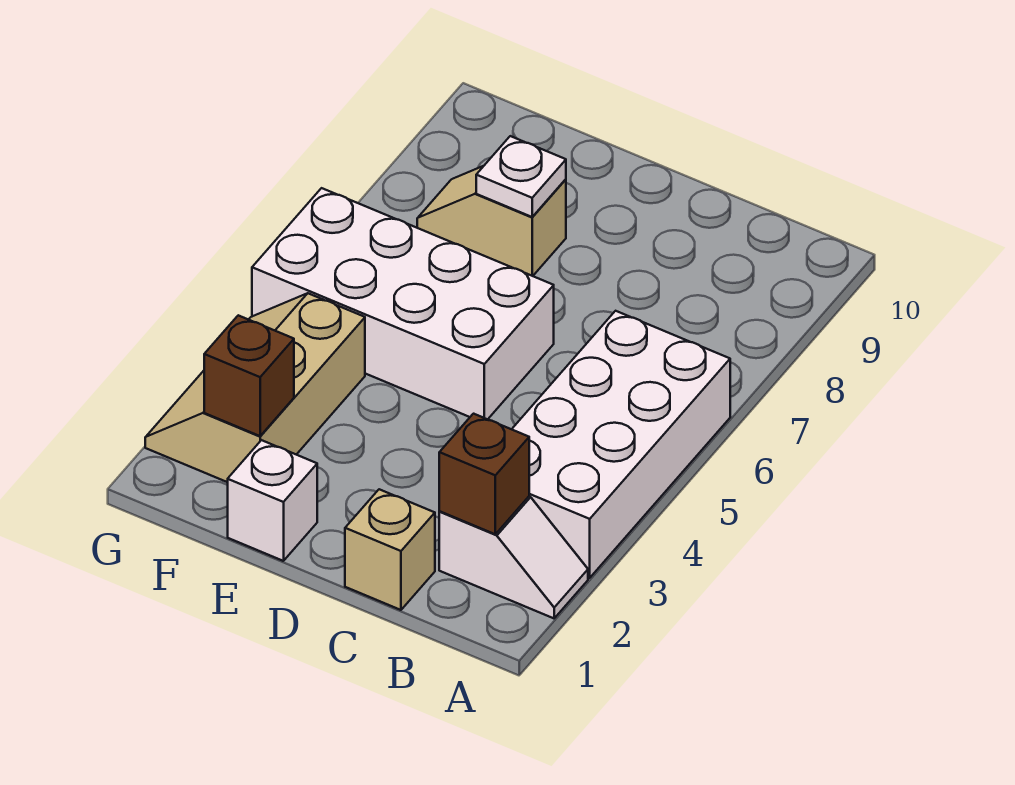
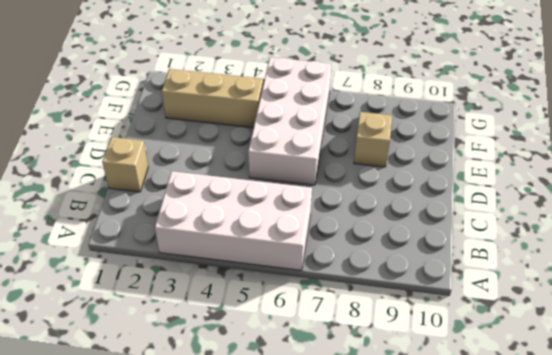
none -> white slope A2:B2 level 1 top B
none -> white brick E1 level 1

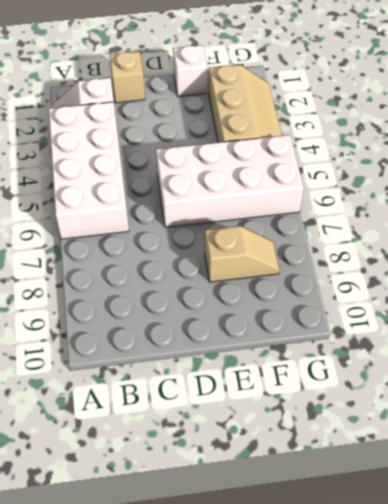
none -> brown brick B2 level 2
none -> white plate E8 level 2

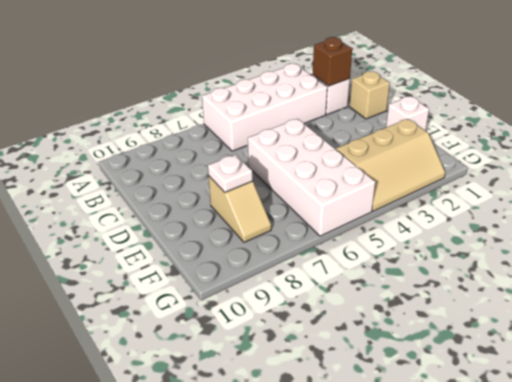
none -> brown brick F2 level 2

